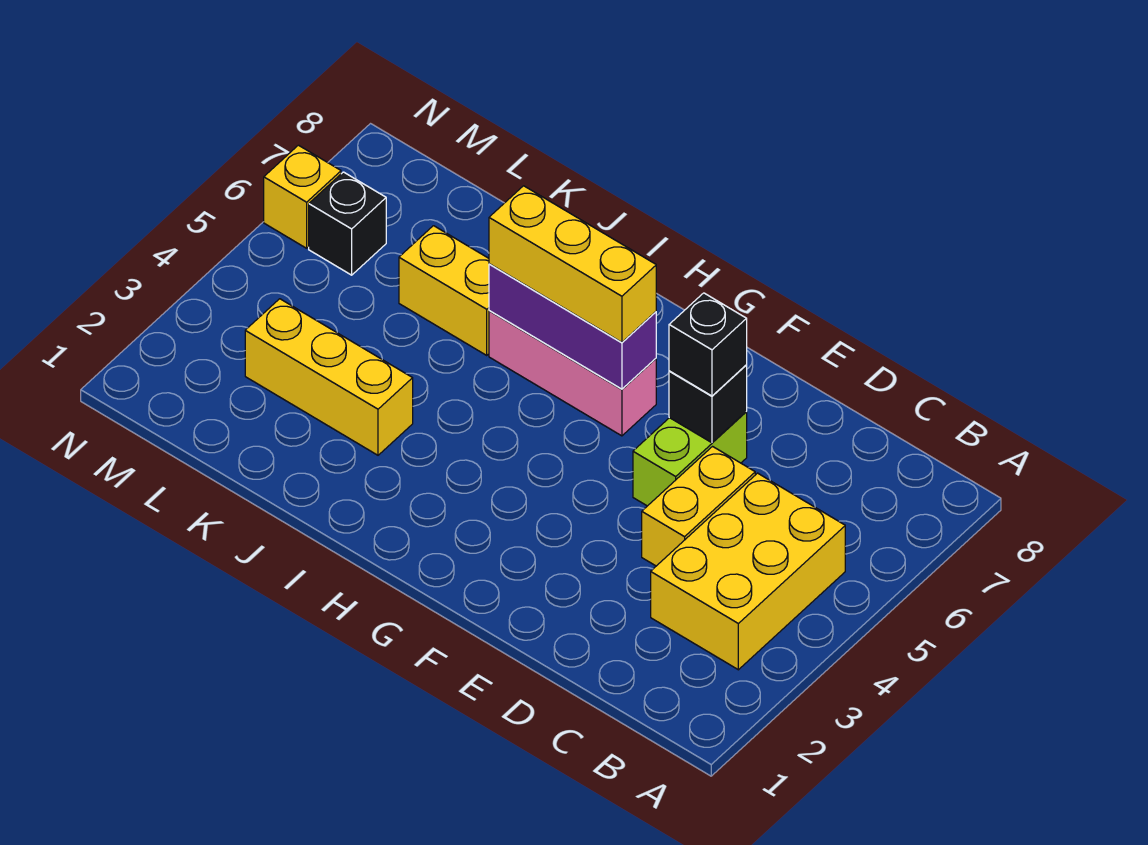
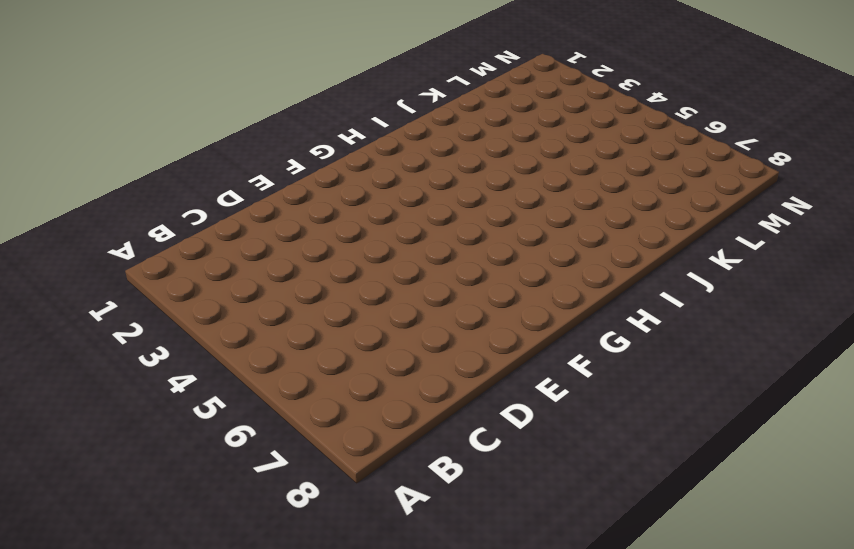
none -> yellow brick B3:C5 level 1
none -> yellow brick D4:D5 level 1
none -> lime brick E5:E6 level 1

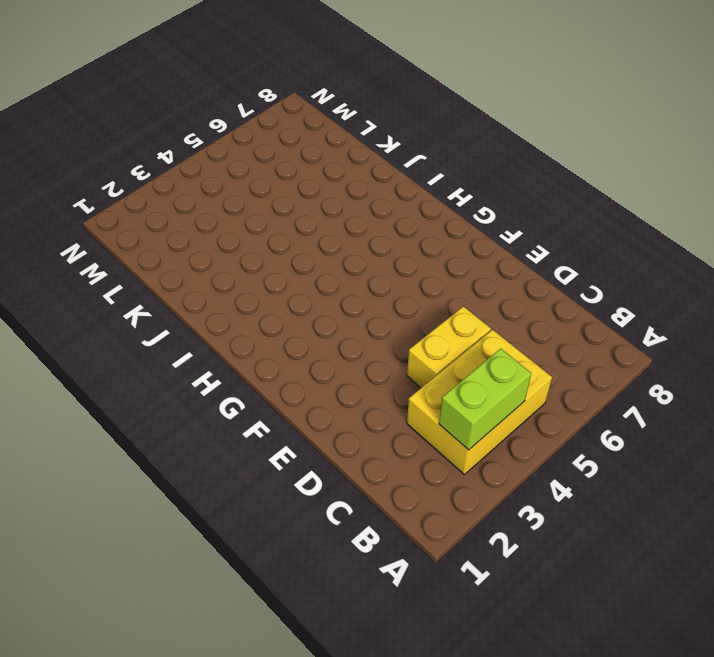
lime brick B3:B4 level 2 -> lime brick E5:E6 level 1
none -> pink brick G6:I6 level 1
none -> yellow brick J3:L3 level 1
none -> yellow brick J6:K6 level 1

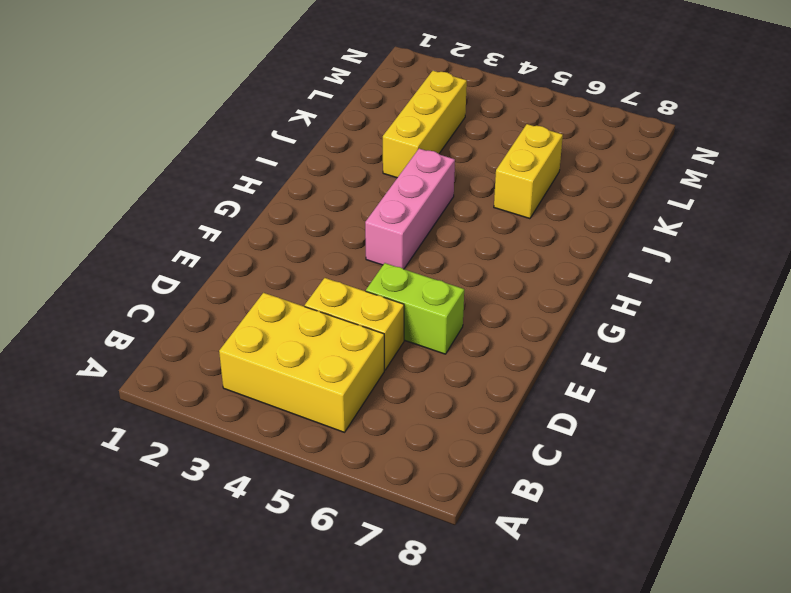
pink brick G4:I4 level 1 -> pink brick G6:I6 level 1
none -> black brick M6 level 1
none -> yellow brick N6 level 1
none -> black brick E6 level 2

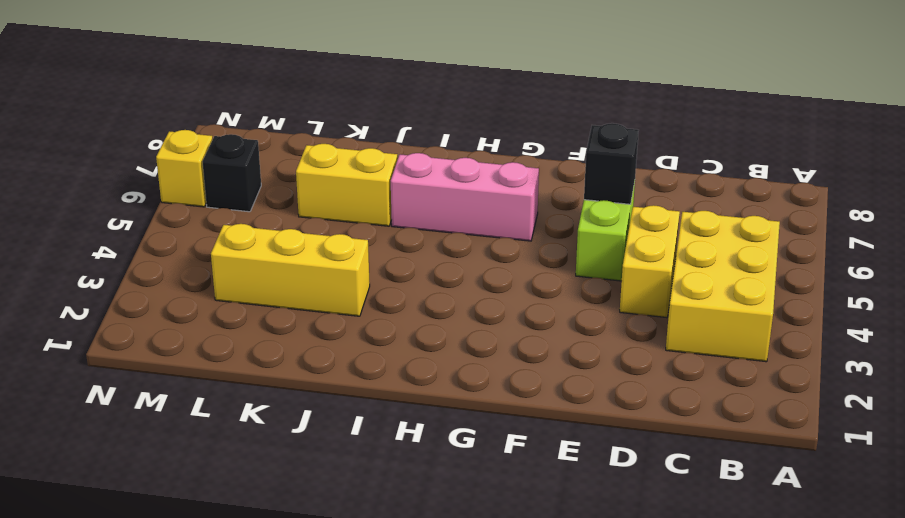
none -> purple brick G6:I6 level 2
none -> black brick E6 level 3
none -> yellow brick G6:I6 level 3

